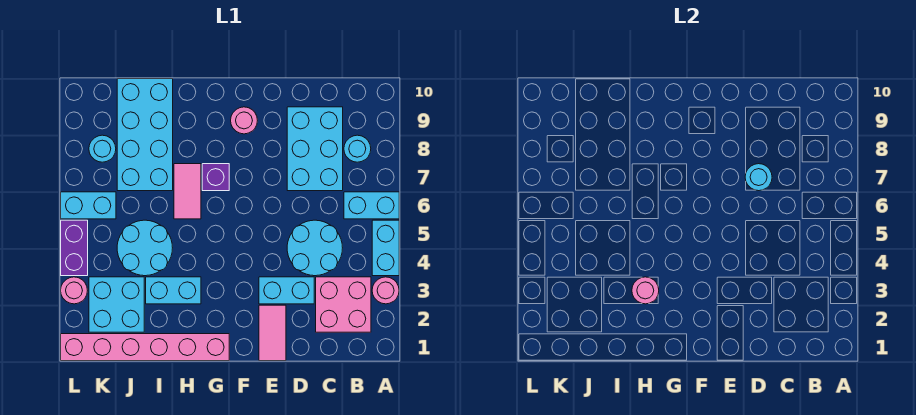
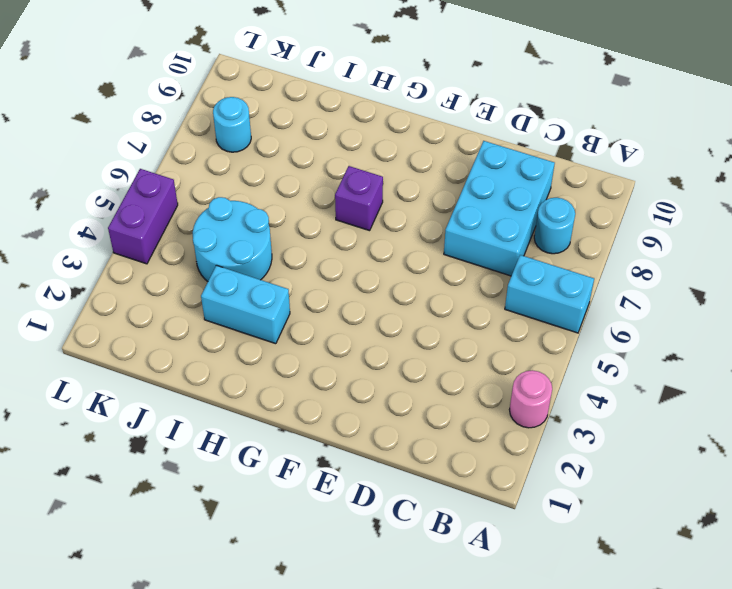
none -> cyan brick A4:A5 level 1
none -> pink brick B2:C3 level 1
none -> cyan round brick C4:D5 level 1

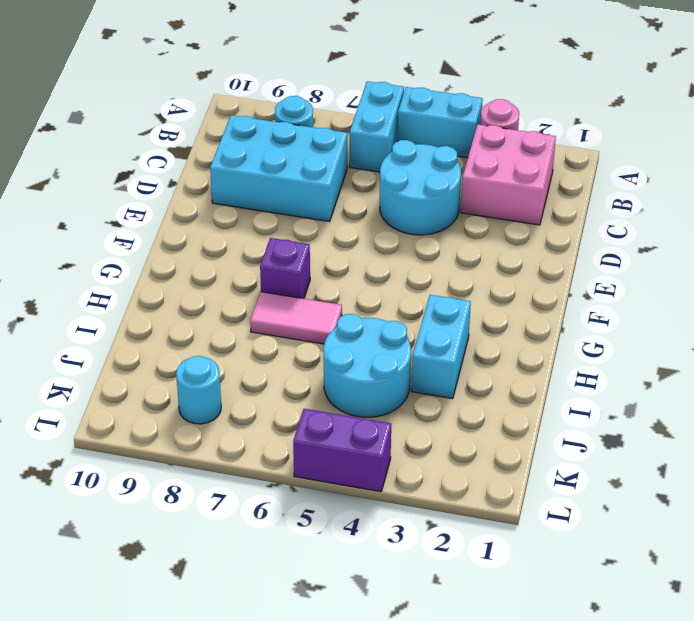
none -> cyan brick D3:E3 level 1
none -> pink tile E1:E2 level 1
none -> pink round brick F9 level 1

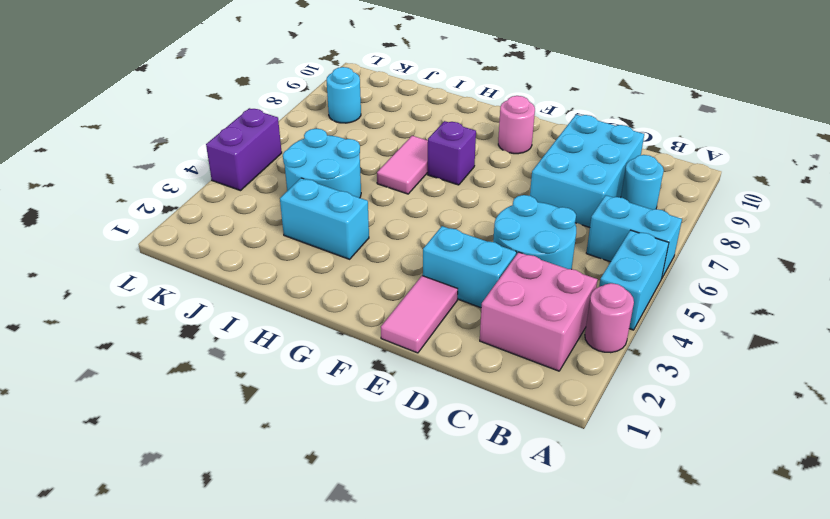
none -> pink brick G1:L1 level 1
none -> cyan brick I7:J10 level 1
none -> cyan brick J2:K3 level 1

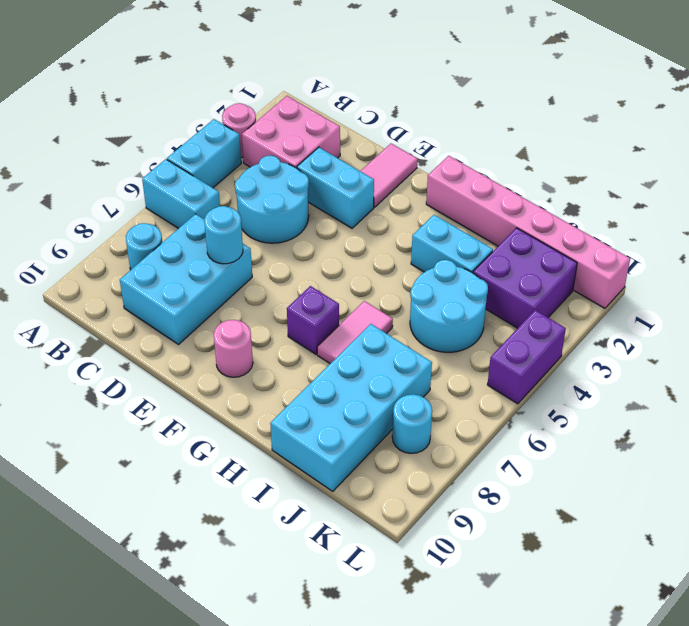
purple brick J2:K3 level 1 -> cyan brick J2:K3 level 1
none -> cyan brick K6:L6 level 1
none -> pink round brick L3 level 1
none -> pink round brick H3 level 2

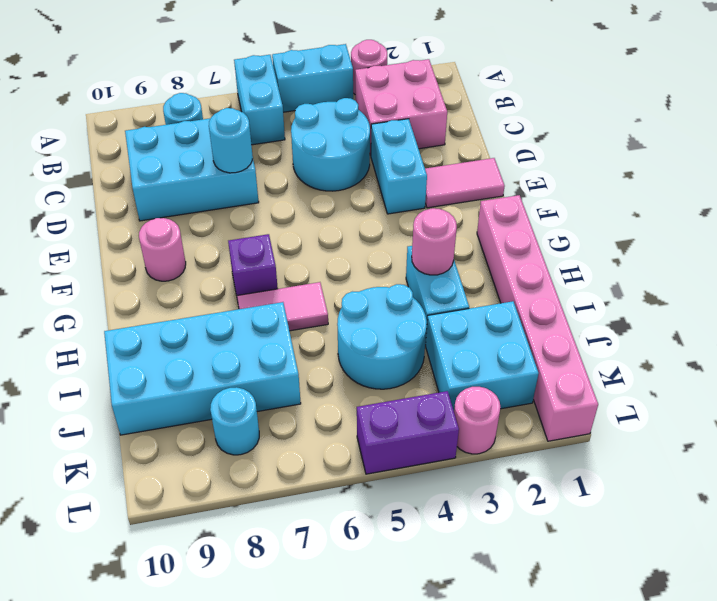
none -> cyan brick K6:L6 level 1

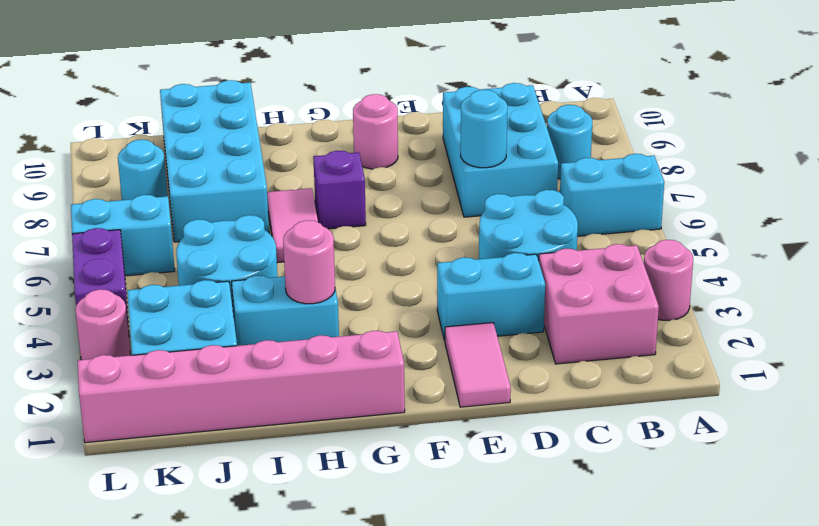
none -> cyan brick A4:A5 level 1

